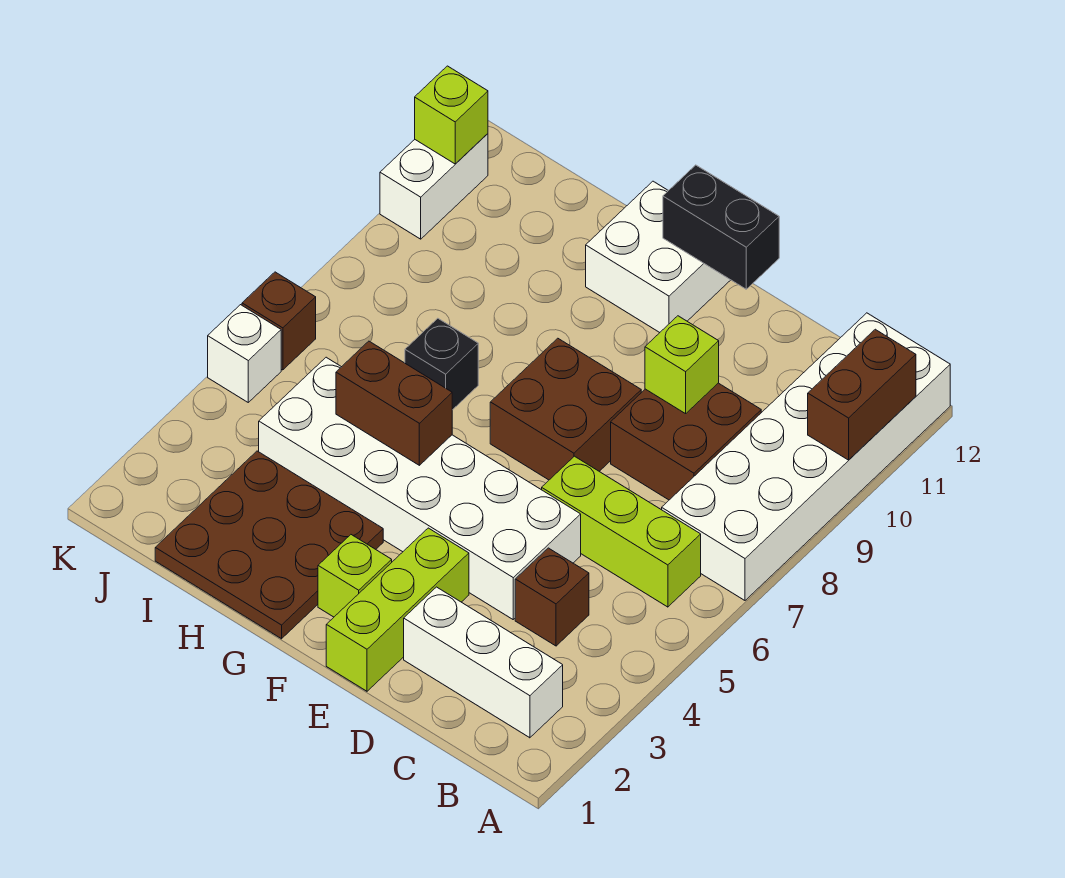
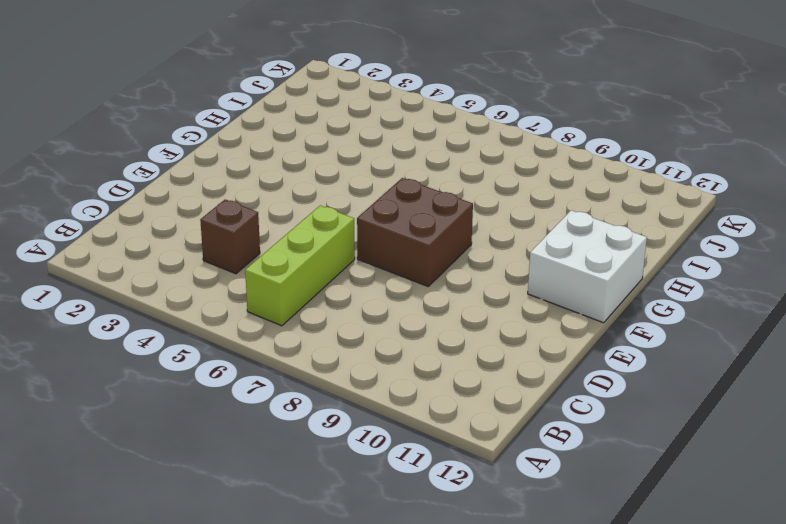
none -> white brick A7:B12 level 1
none -> white brick B2:D2 level 1
none -> brown brick C8:D9 level 1

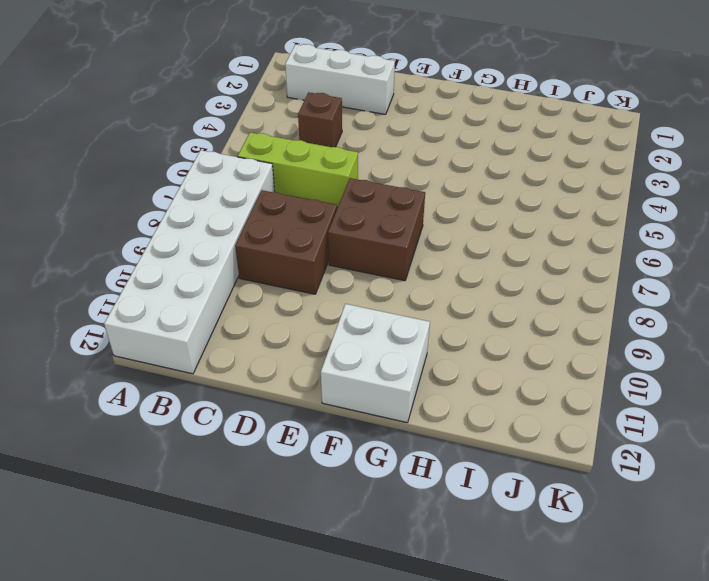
none -> white brick D4:I5 level 1
none -> lime brick E1:E3 level 1
none -> lime brick F2 level 1

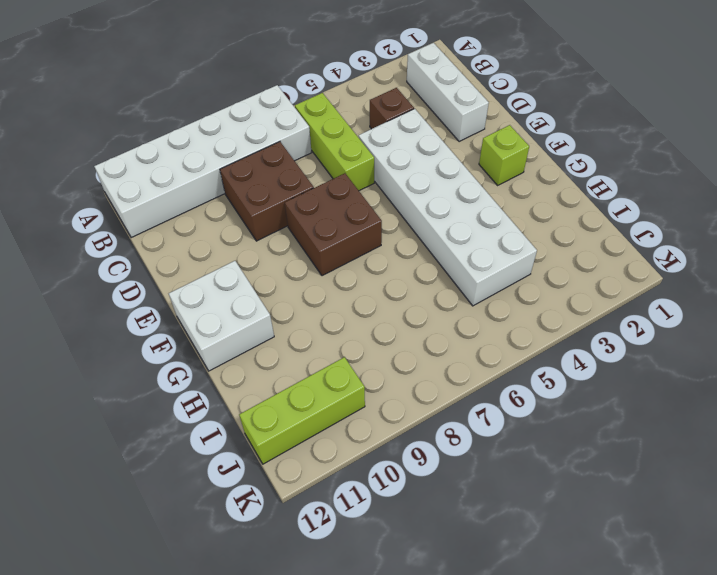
lime brick J10:J12 level 1 -> lime brick E1:E3 level 1
none -> brown plate G1:I3 level 1
none -> black brick H7 level 1
none -> white brick K5 level 1

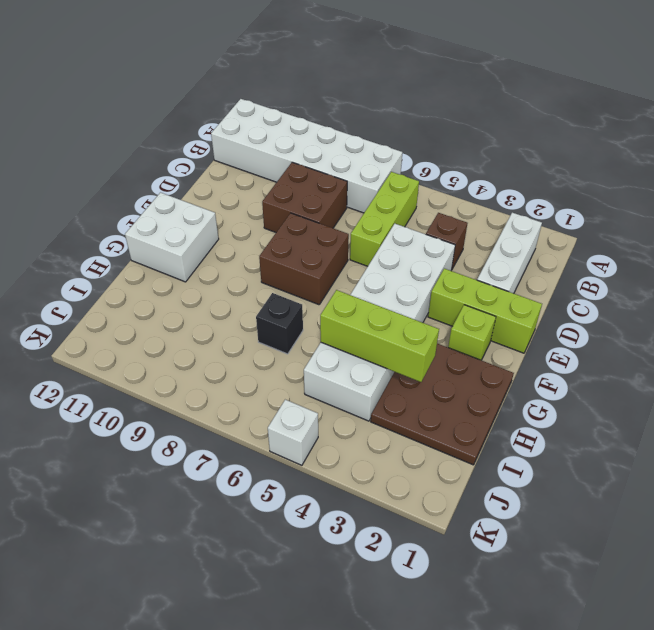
lime brick H3:H5 level 2 -> brown brick G5:H5 level 2
none -> brown brick K6 level 1
none -> white brick K10:K11 level 1
none -> brown brick A10:A11 level 2

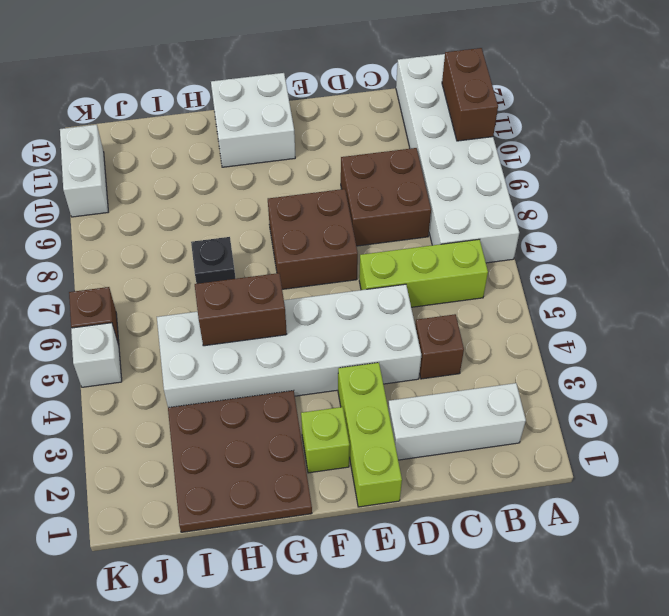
none -> lime brick D9 level 2
none -> black brick E12:F12 level 2
none -> lime brick K11 level 2

